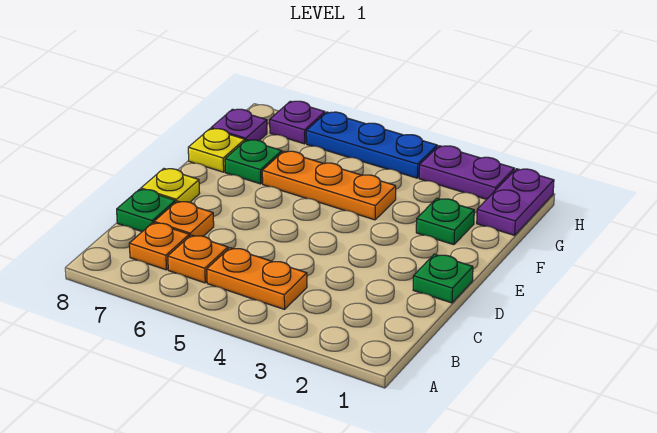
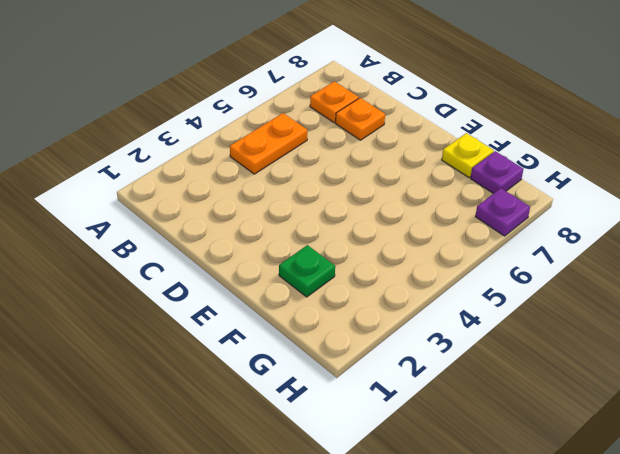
none -> orange plate B6 level 1
none -> green plate C8 level 1
none -> green plate D1 level 1

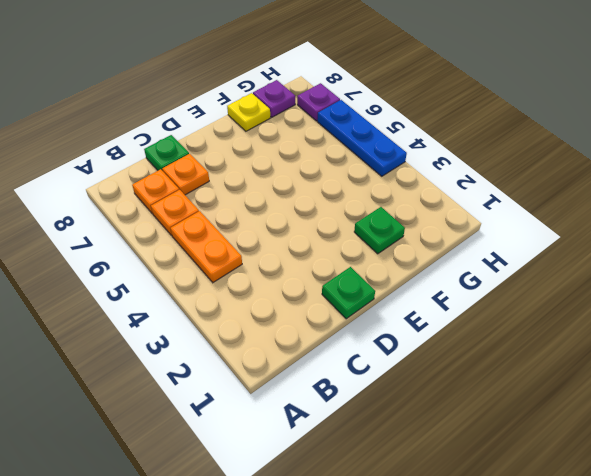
none -> yellow plate D8 level 1
none -> orange plate F4:F6 level 1
none -> green plate F7 level 1

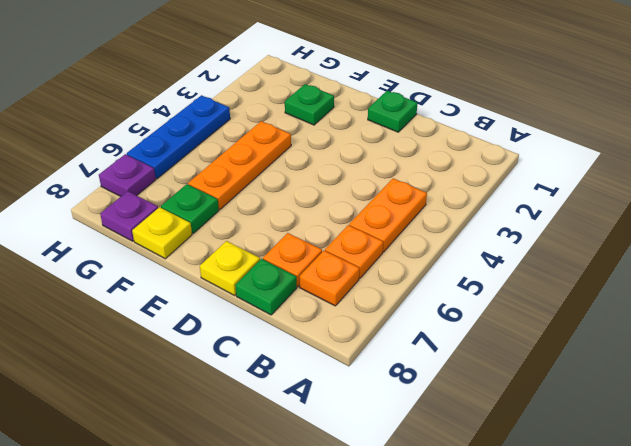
none -> purple plate G1:H1 level 1
none -> purple plate H2:H3 level 1

